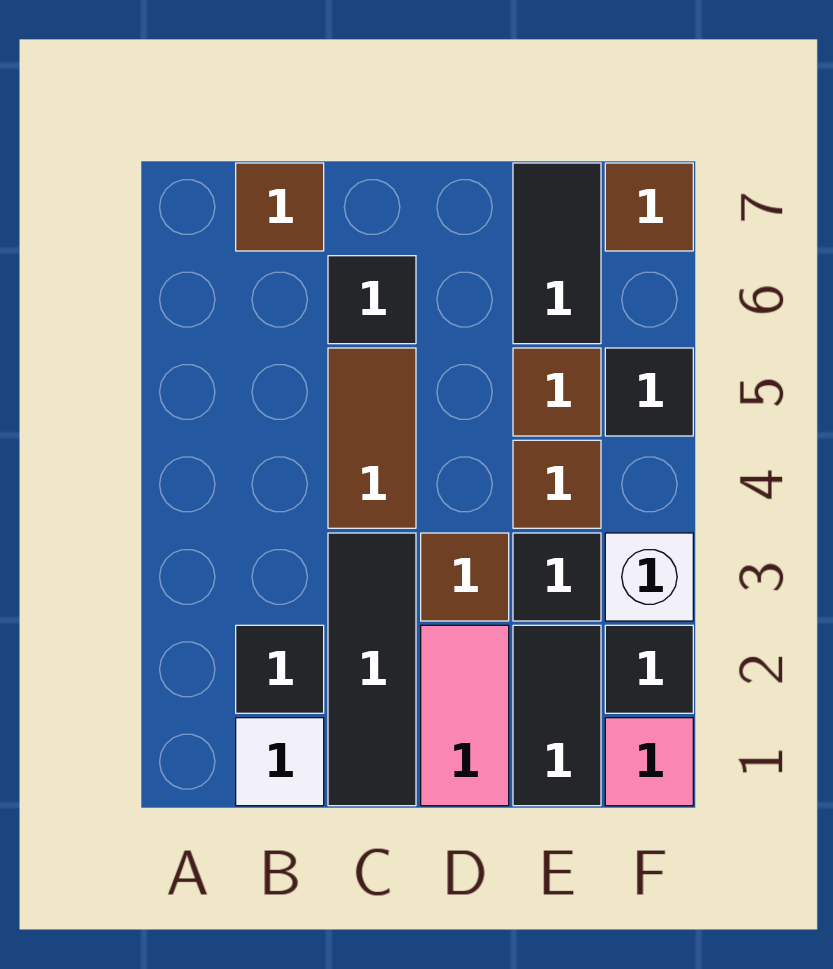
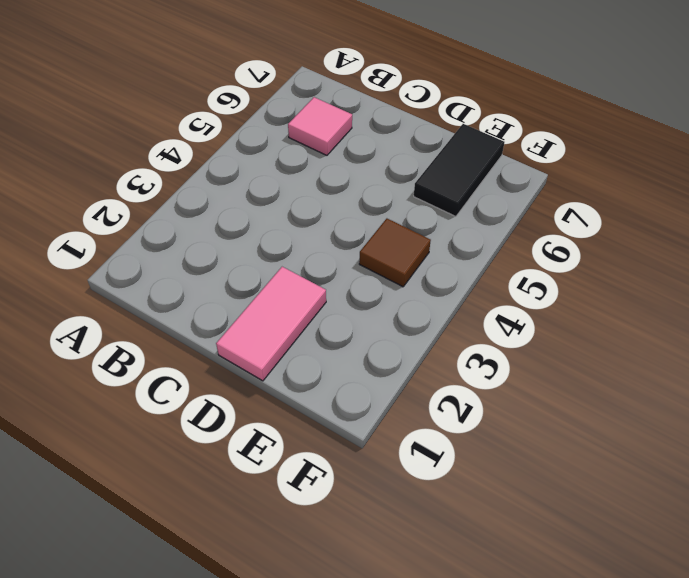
pink tile B6 level 1 -> pink tile F1 level 1
none -> white tile B1 level 1
none -> black tile B2 level 1
none -> brown tile B7 level 1

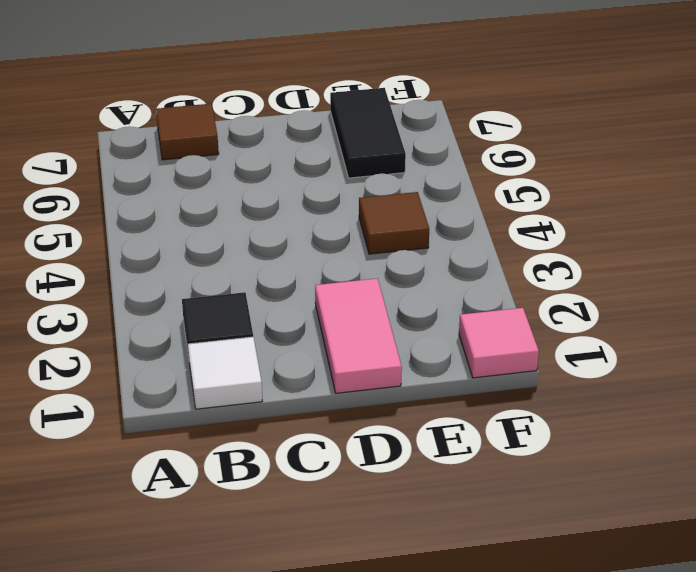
none -> black tile C1:C3 level 1
none -> brown tile C4:C5 level 1
none -> black tile C6 level 1

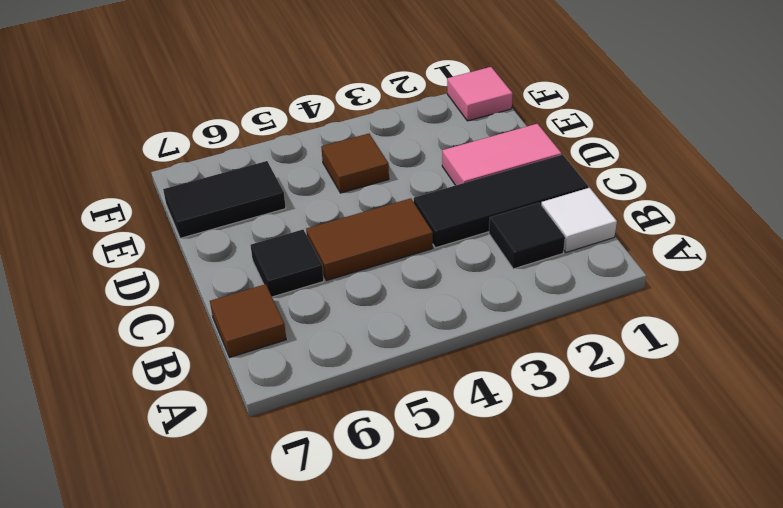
none -> brown tile D3 level 1
none -> black tile E1:E2 level 1
none -> black tile E3 level 1

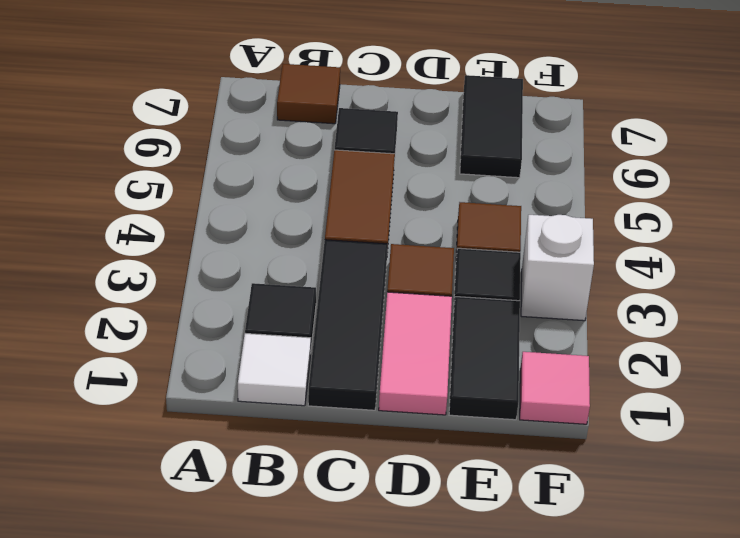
none -> brown tile E5 level 1
none -> black tile F2 level 1
none -> black tile F5 level 1

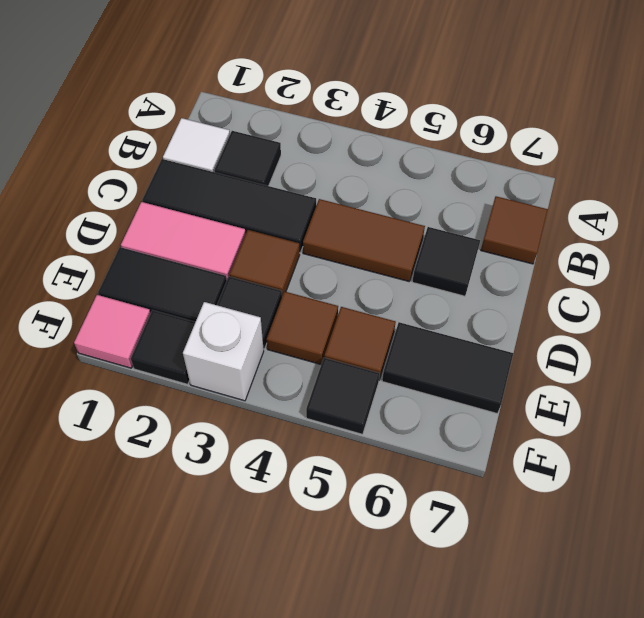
none -> brown tile F7 level 1

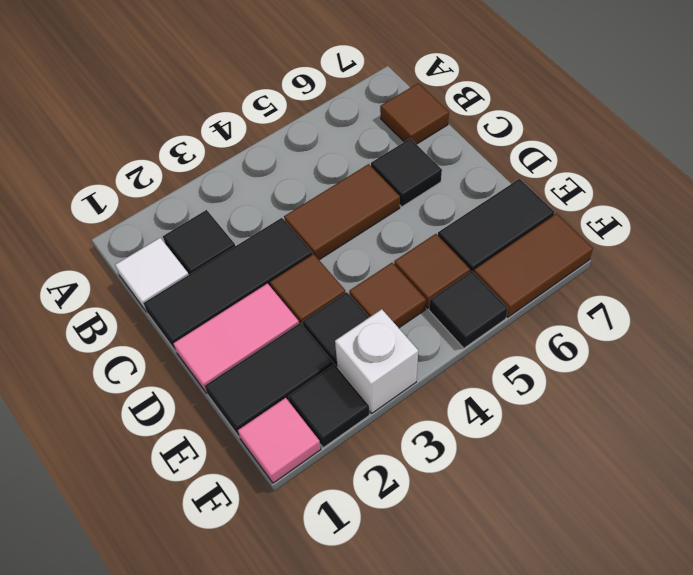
brown tile F6:F7 level 1 -> brown tile F7 level 1

